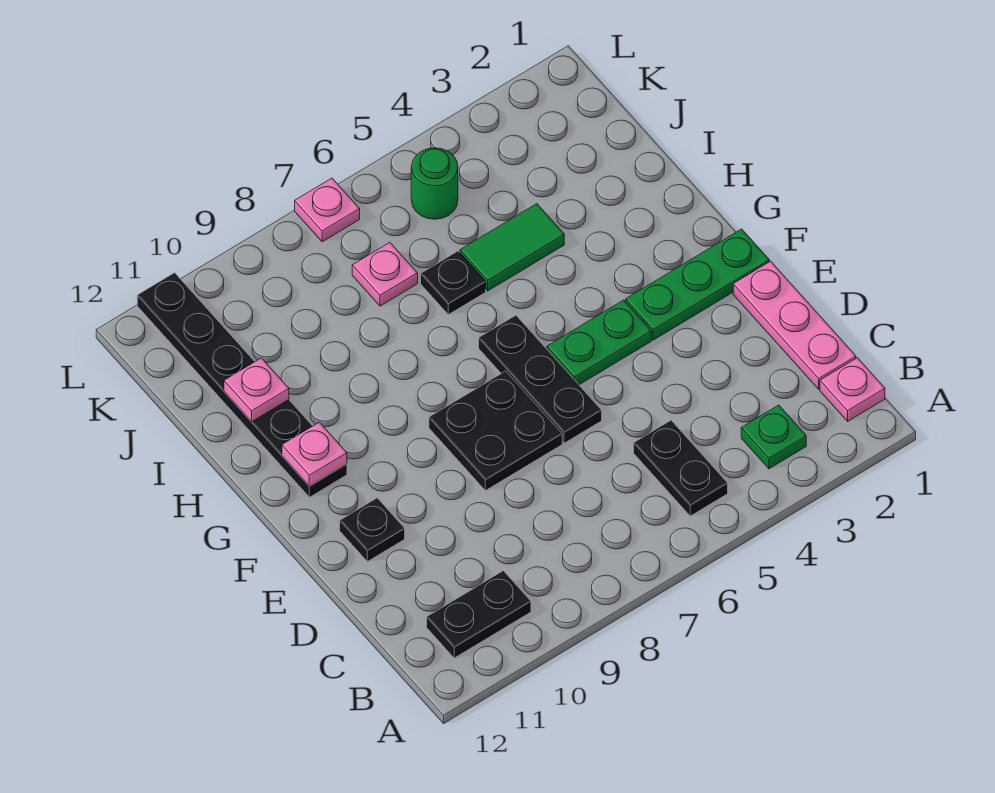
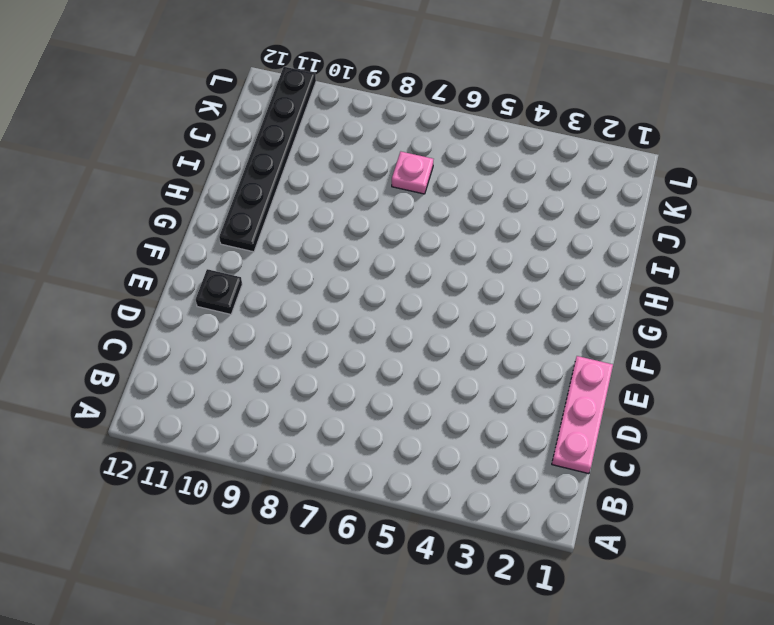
none -> pink plate B1 level 1
none -> green plate B3 level 1
none -> black plate B5:C5 level 1

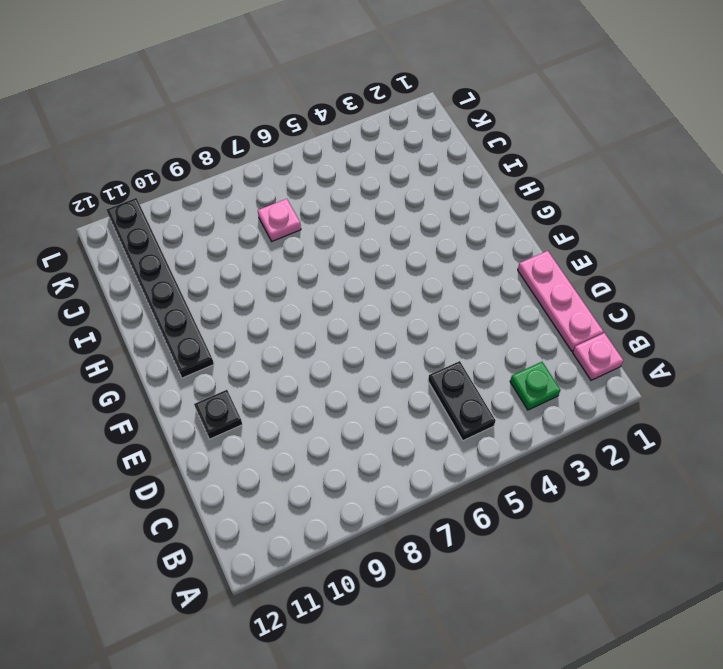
none -> black plate B10:B11 level 1
none -> black plate E6:G6 level 1
none -> black plate E7:F8 level 1

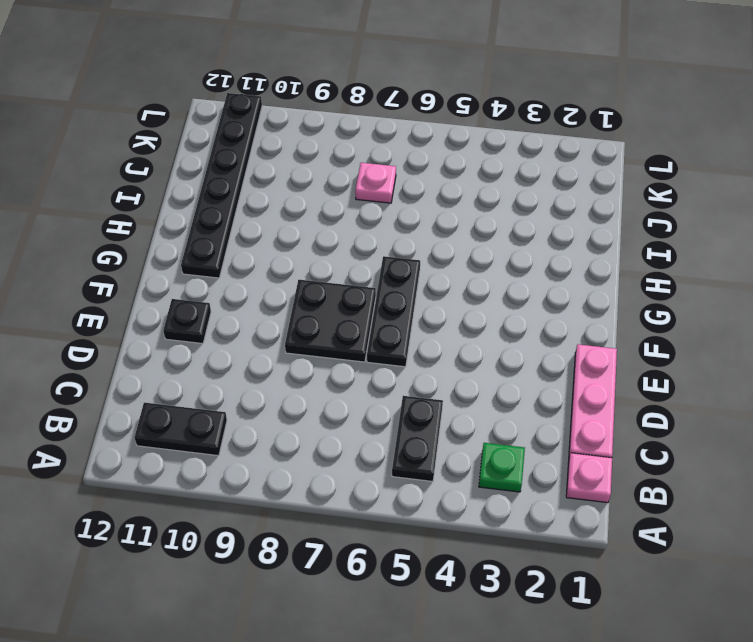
none -> green plate F1:F3 level 1
none -> green plate F4:F5 level 1
none -> green tile I4:I5 level 1

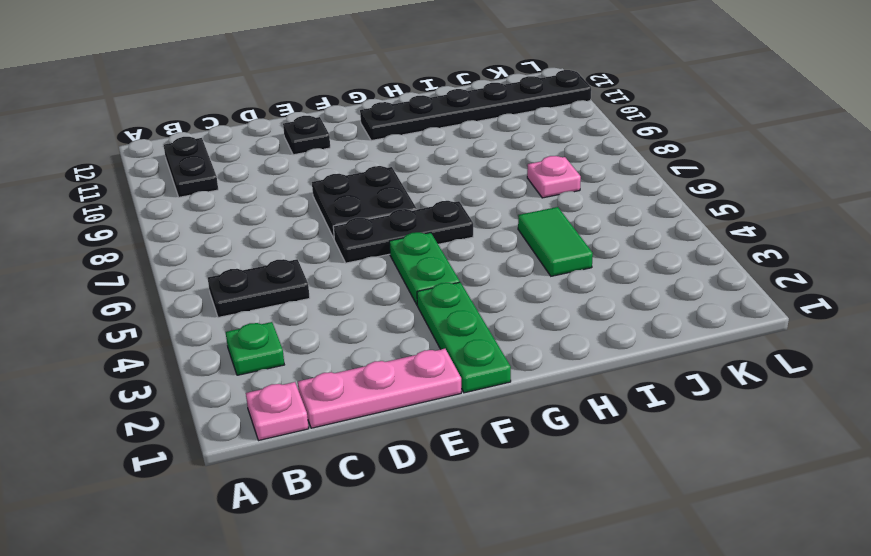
none -> black plate I6 level 1
none -> green round brick K5 level 1
none -> pink plate L7 level 1

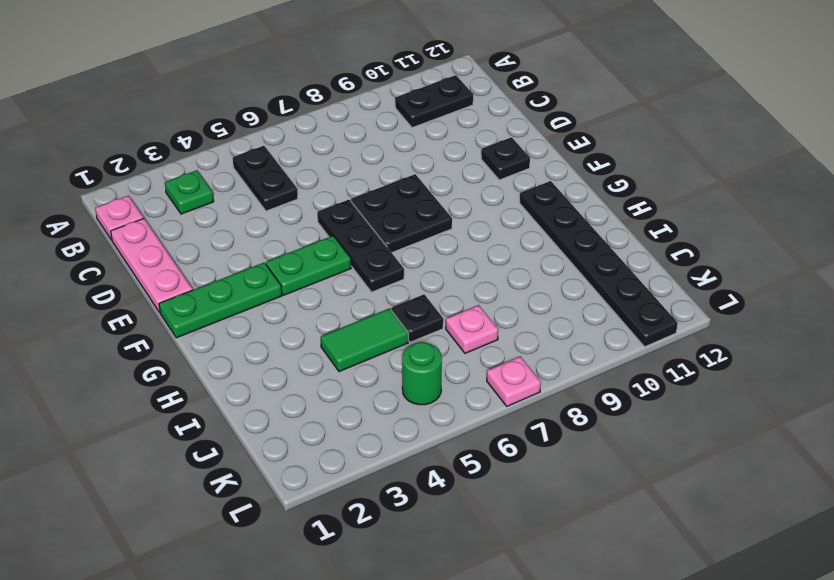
none -> pink plate G11 level 2
none -> pink plate I11 level 2

